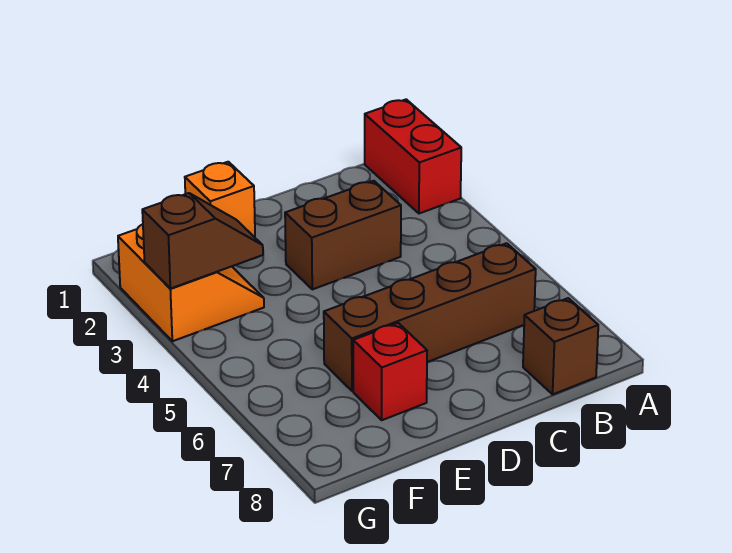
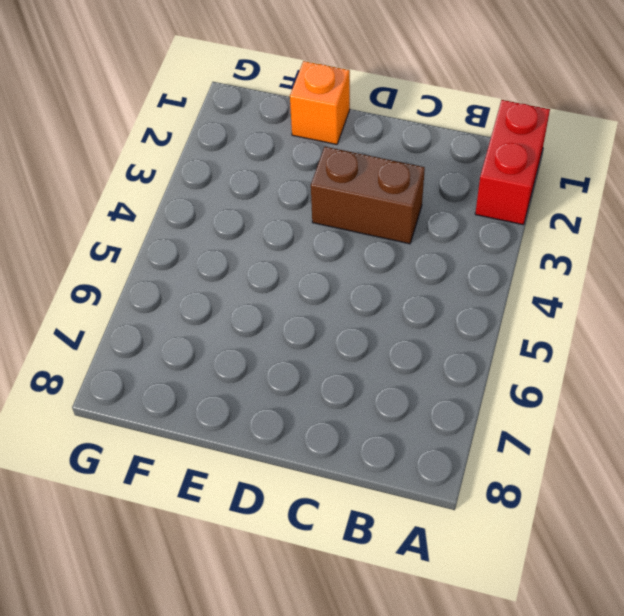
none -> brown brick B6:E6 level 1
none -> brown brick B8 level 1

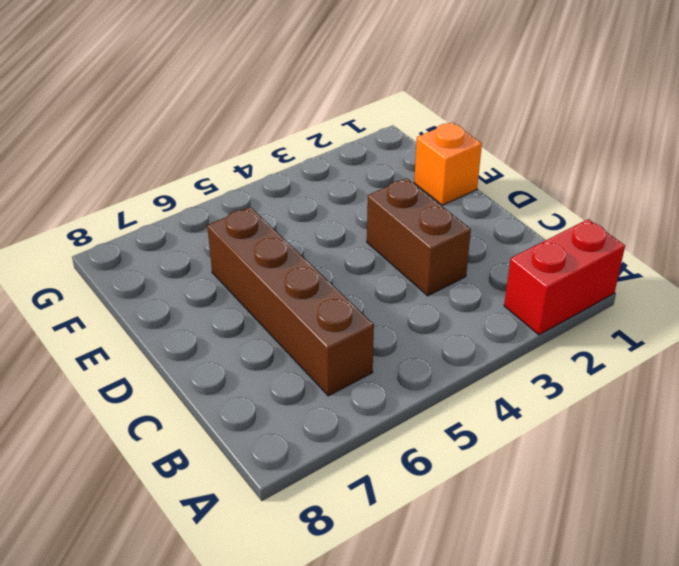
none -> brown brick B8 level 1
none -> red brick E7 level 1

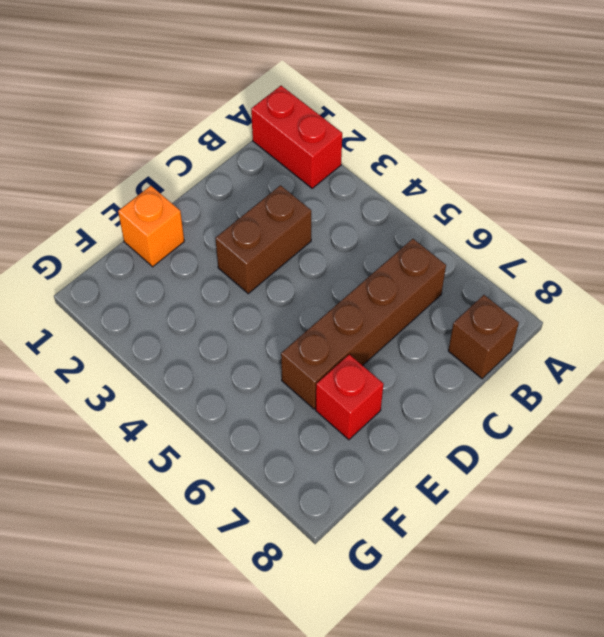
none -> orange slope F2:G3 level 1 top G
none -> brown slope F3:G3 level 2 top G

